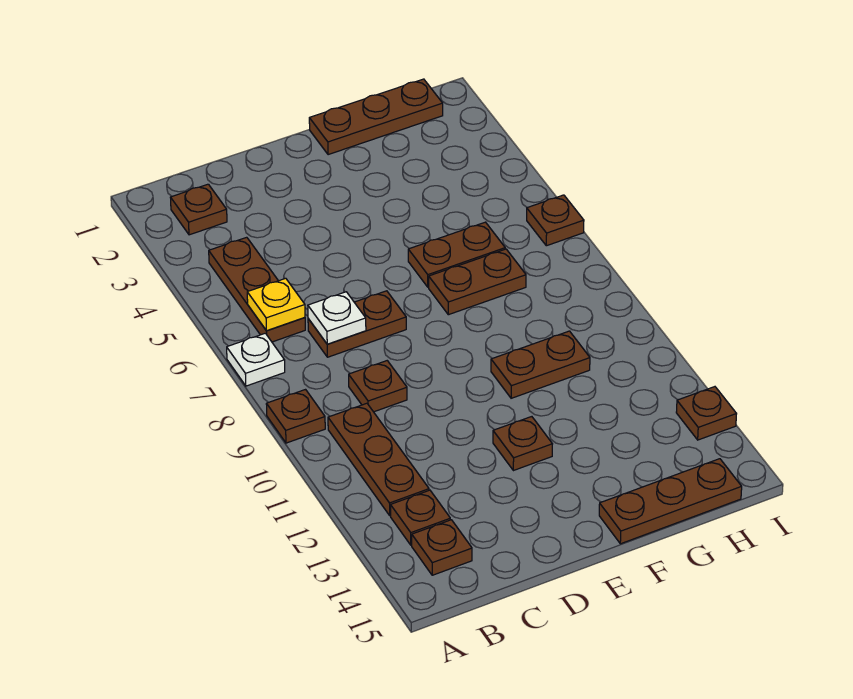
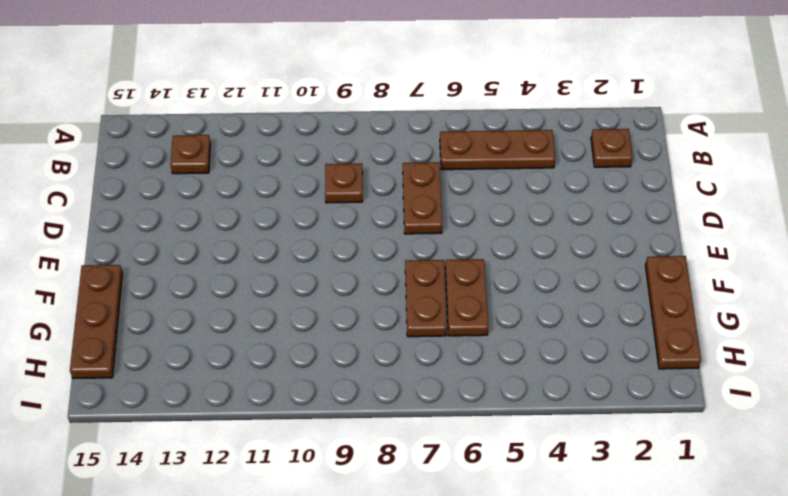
none -> white plate A7 level 1
none -> brown plate A9 level 1
none -> brown plate B10:B12 level 1

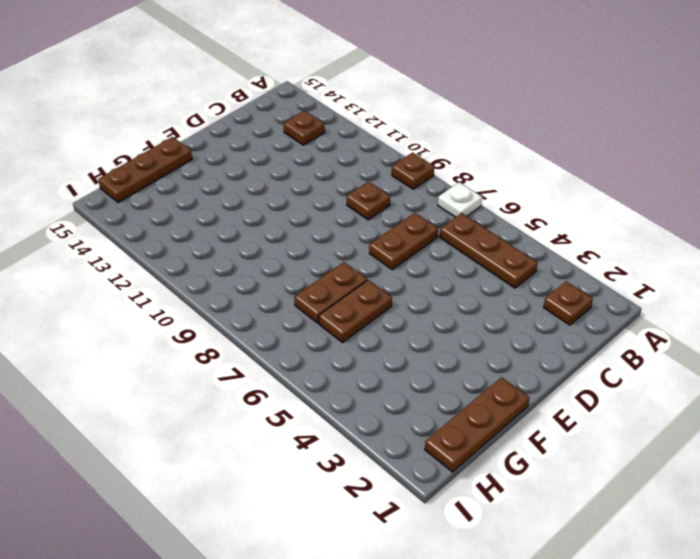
none -> brown plate B10:B12 level 1
none -> brown plate B14 level 1
none -> brown plate E12 level 1

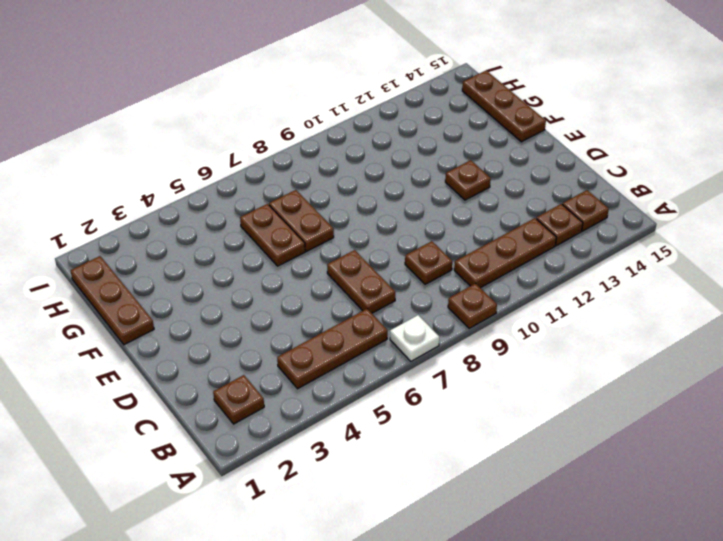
none -> brown plate F10:G10 level 1
none -> brown plate I6 level 1
none -> brown plate I13 level 1

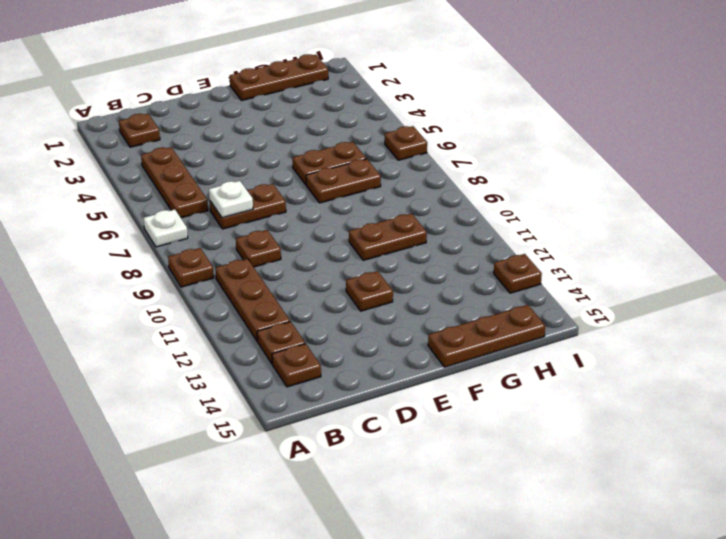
none -> yellow plate B6 level 2

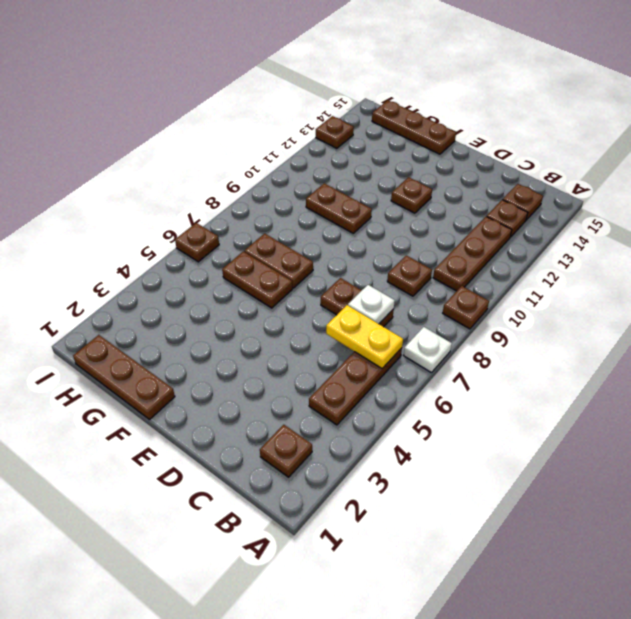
yellow plate B6:C6 level 2 -> yellow plate B6 level 2

